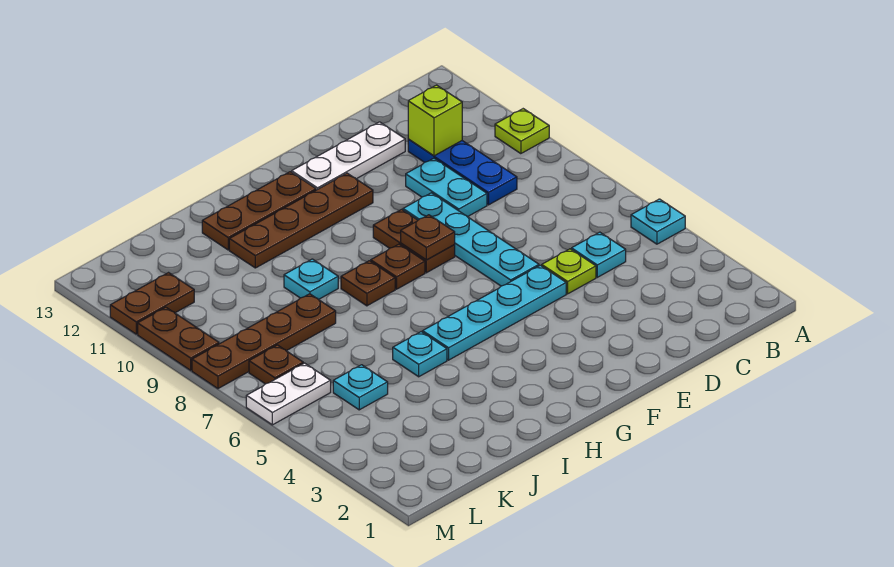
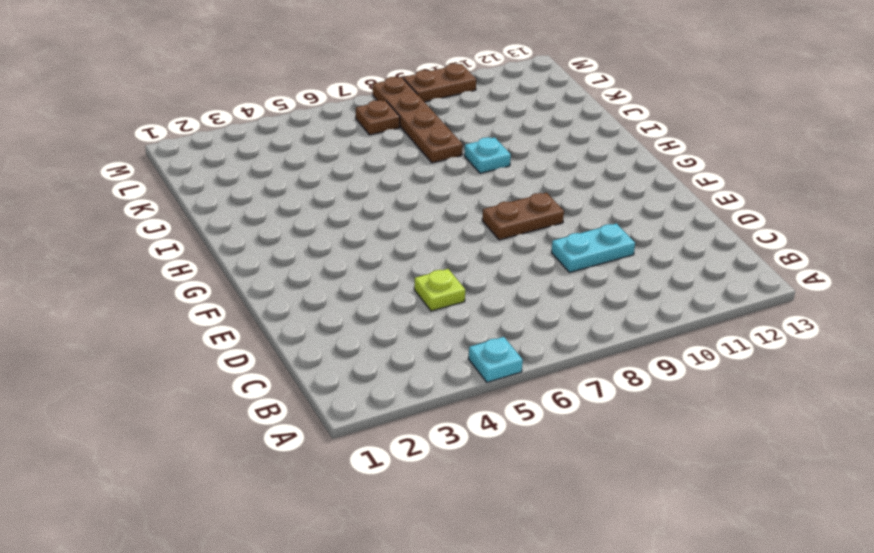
none -> lime plate A10 level 1
none -> cyan plate C5 level 1
none -> blue plate C9:C11 level 1

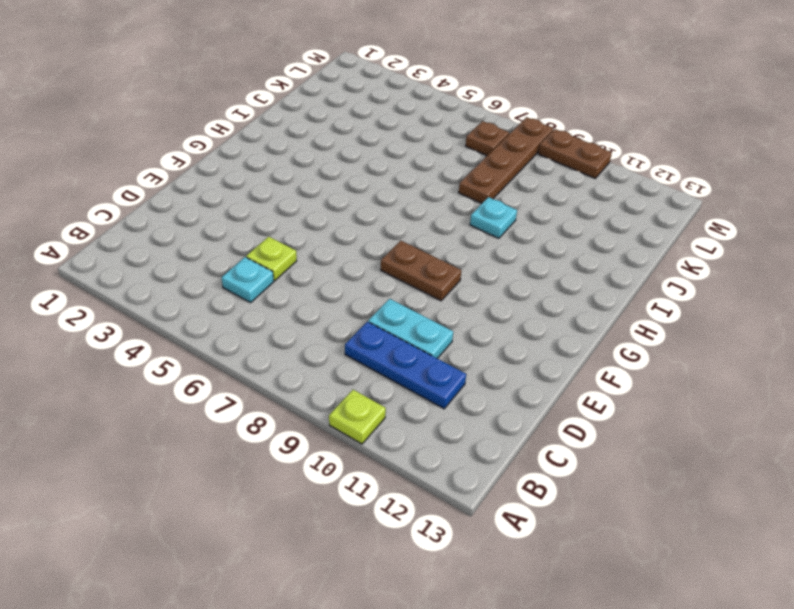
none -> cyan plate A5 level 1
none -> white plate D12:F12 level 1
none -> cyan plate E5:H5 level 1

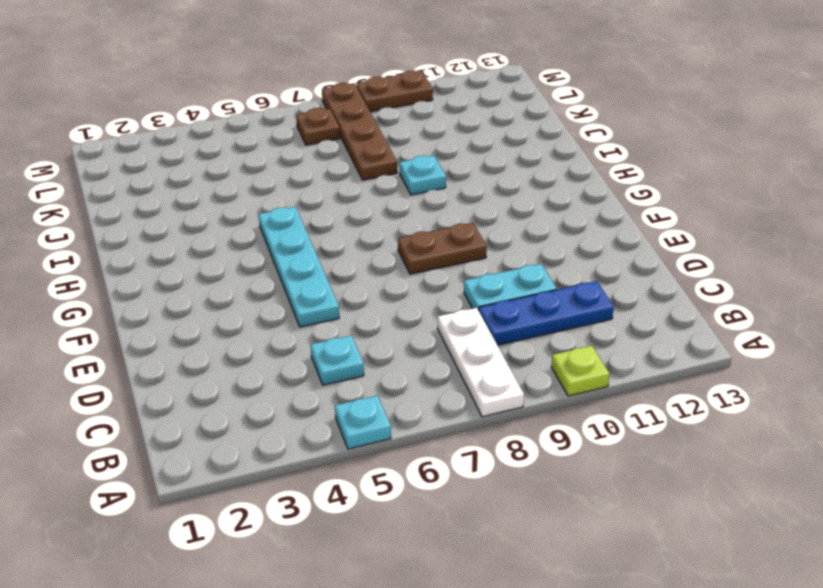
white plate A8:C8 level 1 -> white plate D12:F12 level 1
none -> lime plate D5 level 1
none -> cyan plate E6:E9 level 1
none -> brown plate F11:I11 level 1

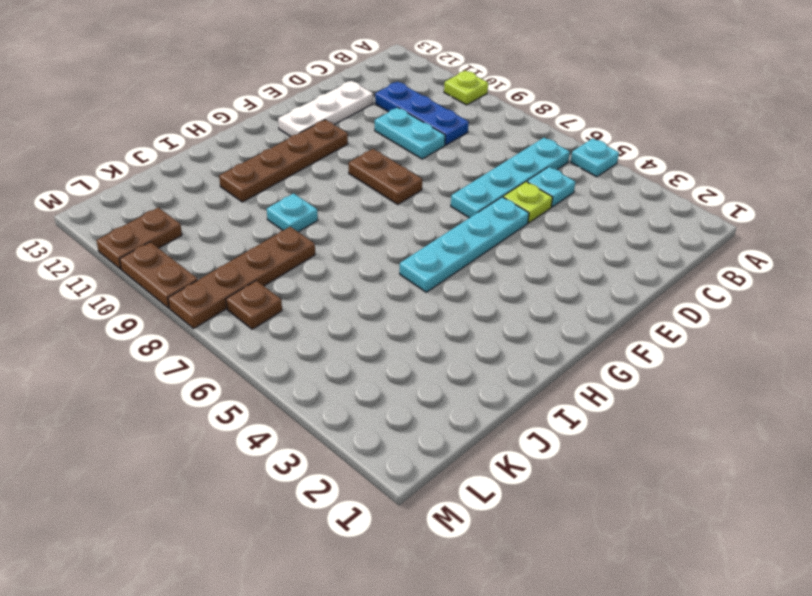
cyan plate B6:E6 level 1 -> cyan plate E6:E9 level 1
none -> brown plate G8 level 1
none -> brown plate G12:I12 level 1
none -> brown plate H8 level 1

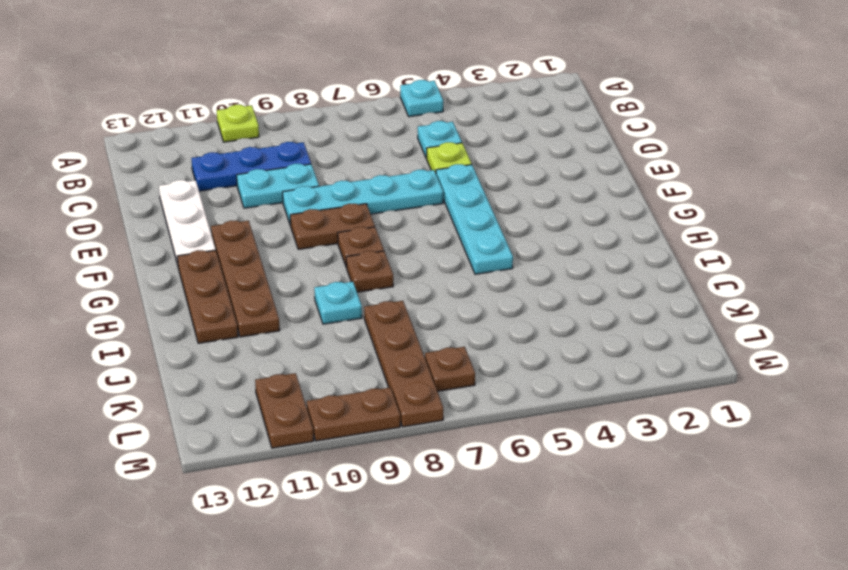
none -> cyan plate I5 level 1
none -> cyan plate K5 level 1
none -> white plate L6:M6 level 1

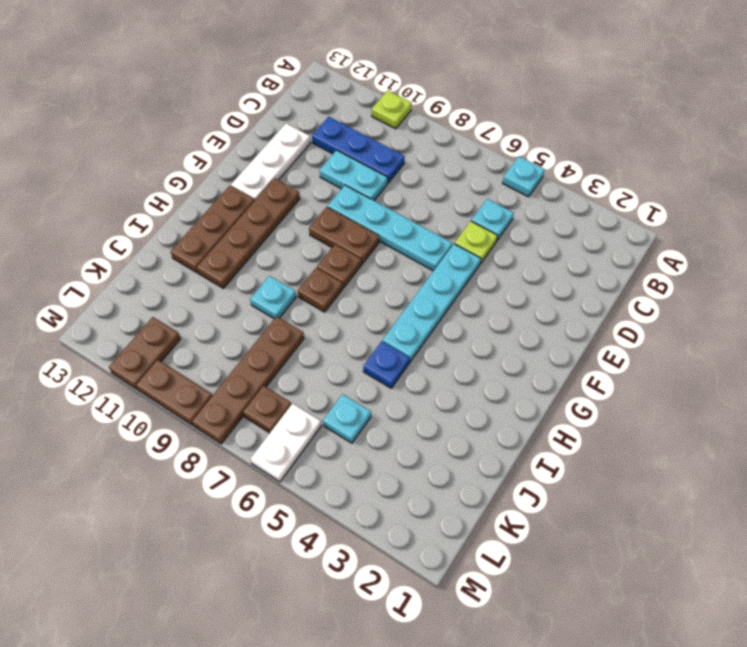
blue plate I5 level 1 -> cyan plate I5 level 1
none -> lime brick C11 level 2
none -> brown plate F8 level 2

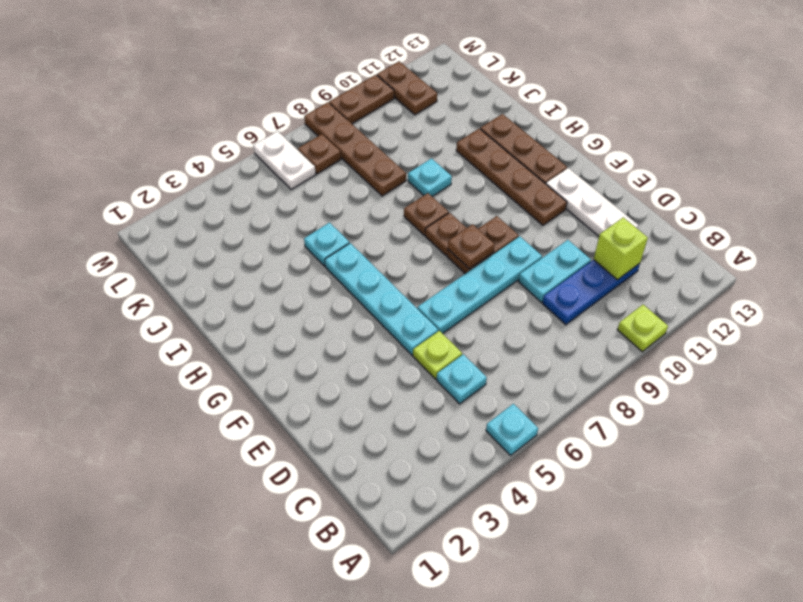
none -> cyan plate K5 level 1

